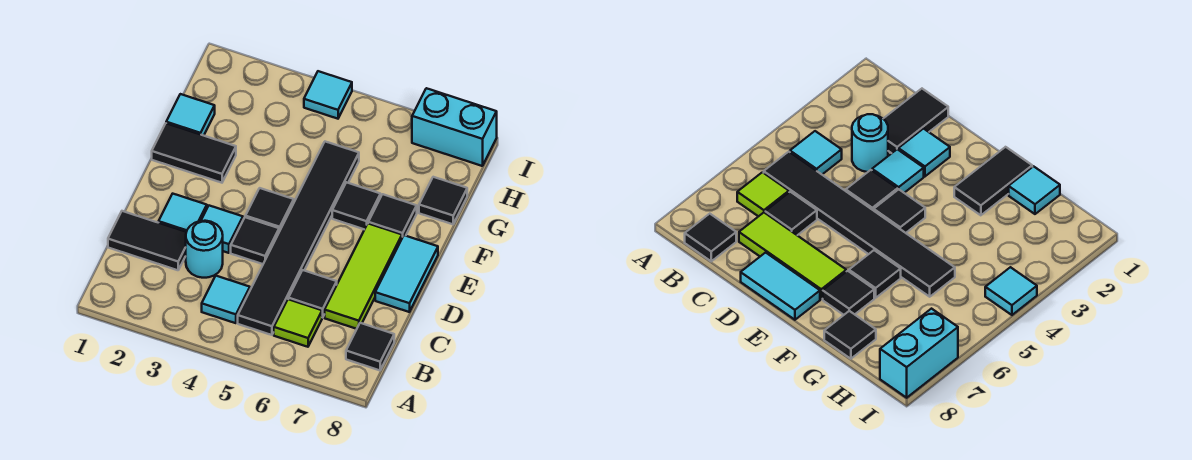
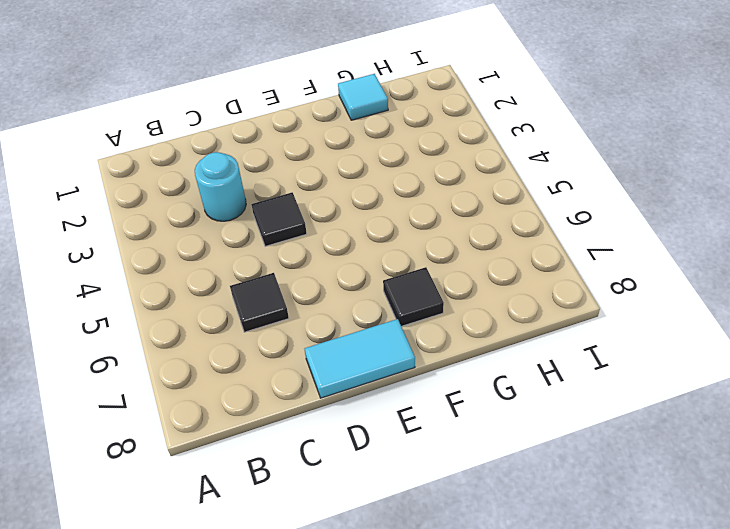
none -> cyan tile B4 level 1
none -> black tile B5:G5 level 1
none -> lime tile B6 level 1

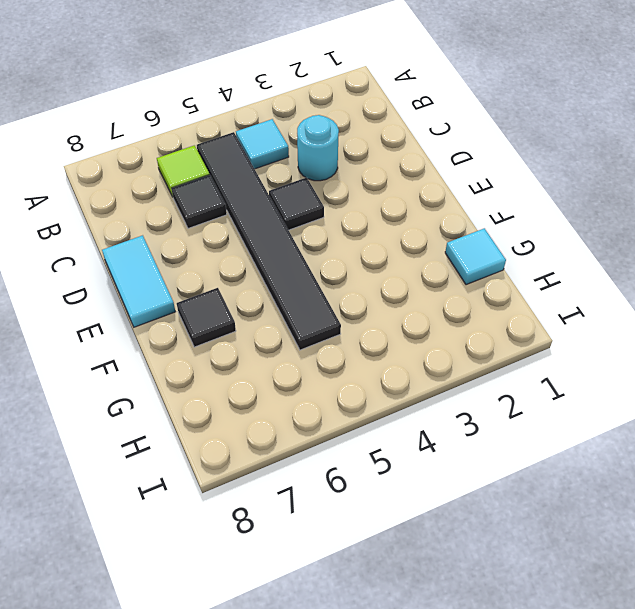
none -> black tile B8 level 1
none -> black tile C1:C2 level 1
none -> lime tile C7:E7 level 1

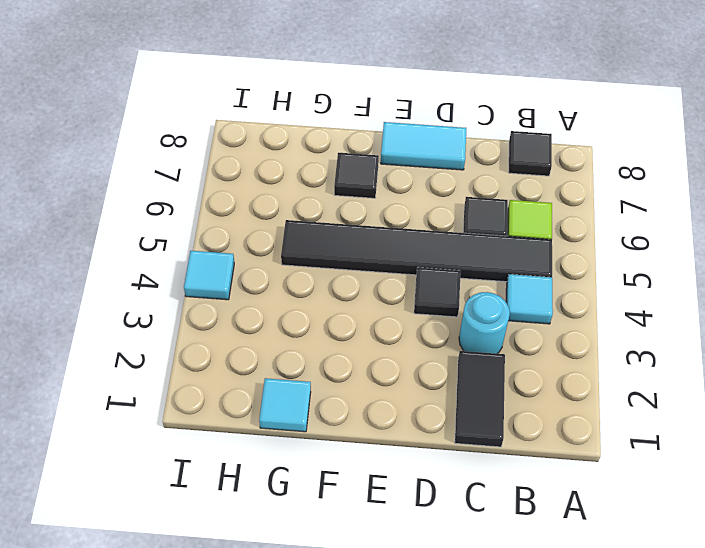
none -> lime tile C7:E7 level 1
none -> cyan tile D2 level 1
none -> cyan tile D3 level 1

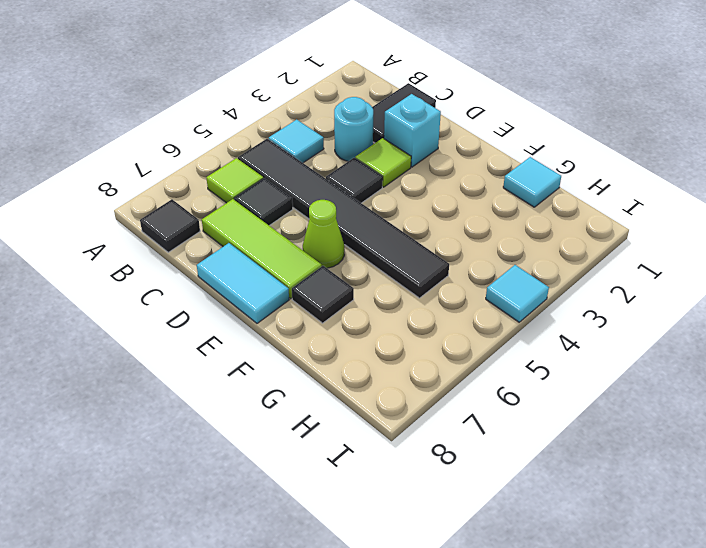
cyan brick D2 level 1 -> cyan tile D2 level 1
lime tile D3 level 1 -> cyan tile D3 level 1
lime cone E6 level 1 -> none
none -> black tile E4 level 1
none -> black tile F1:F2 level 1
none -> black tile F6 level 1

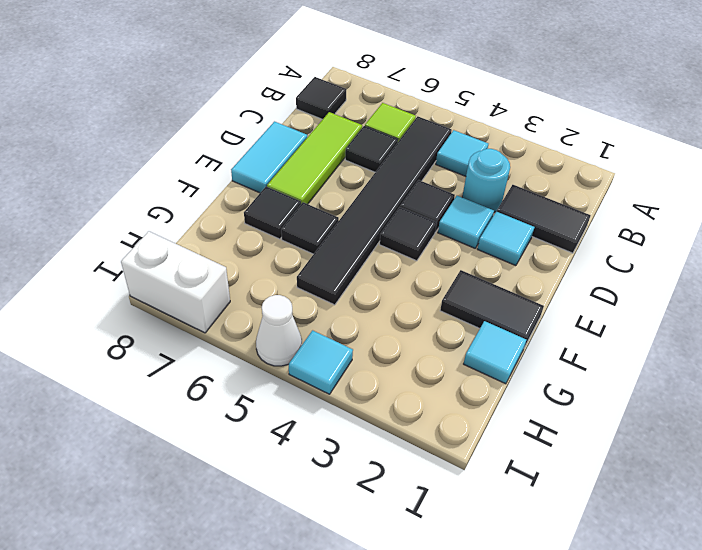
white cone I5 level 1 -> none
white brick I7:I8 level 1 -> cyan brick I7:I8 level 1
none -> black tile G8 level 1

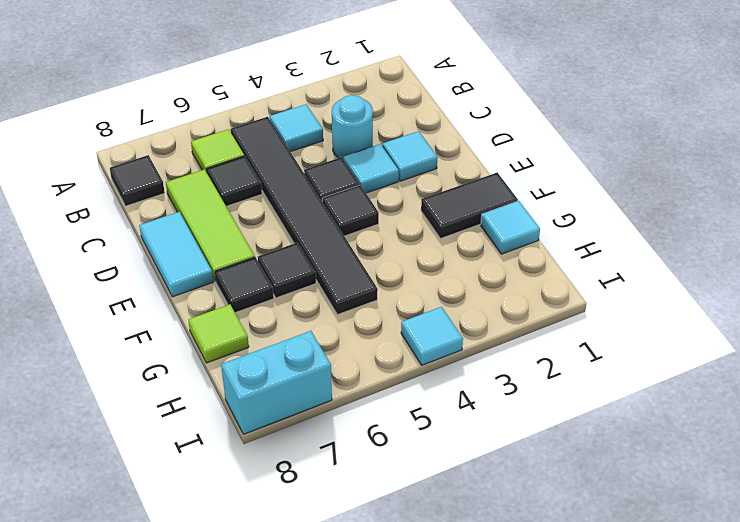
lime tile G8 level 1 -> black tile G8 level 1
none -> black tile C1:C2 level 1

